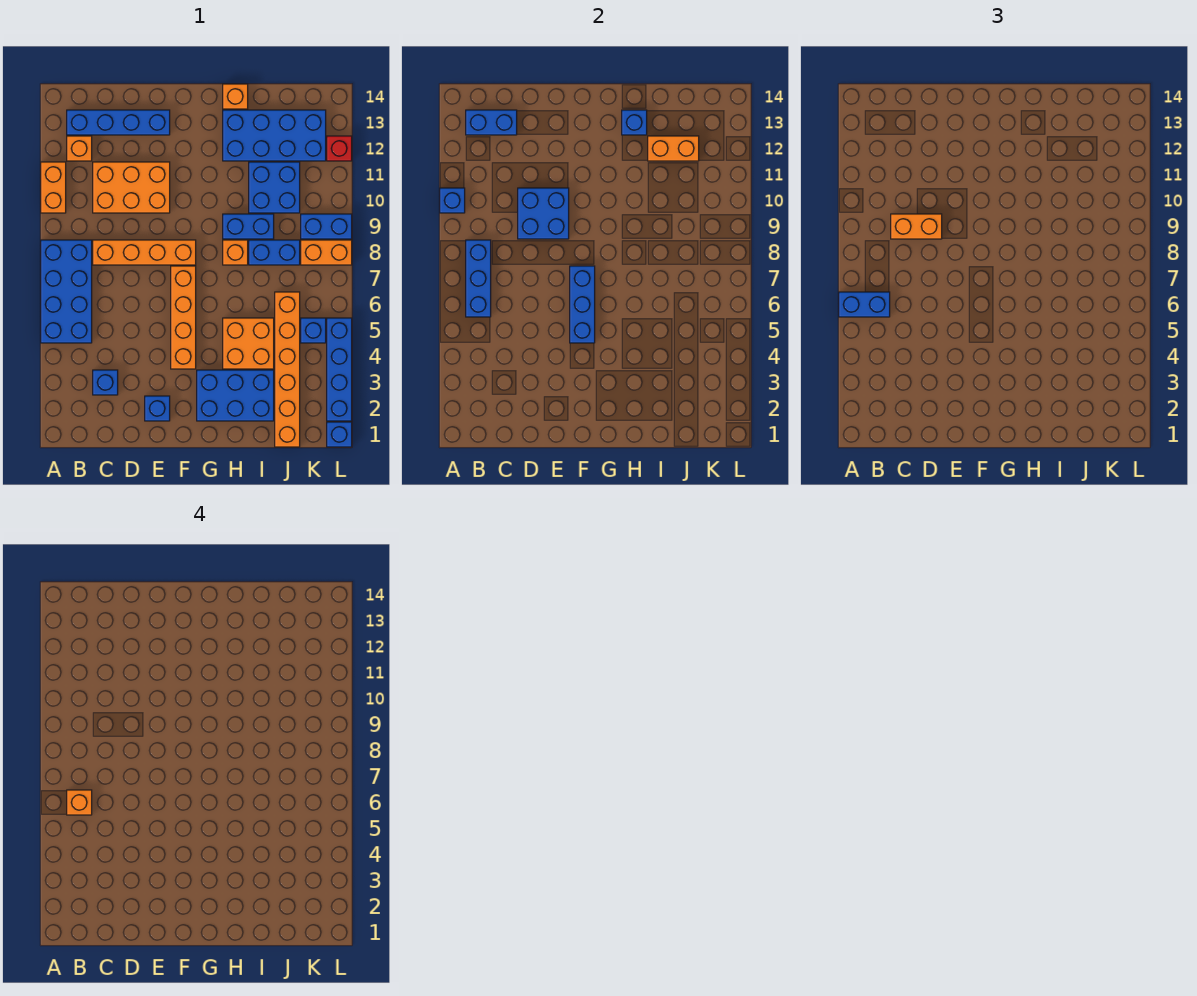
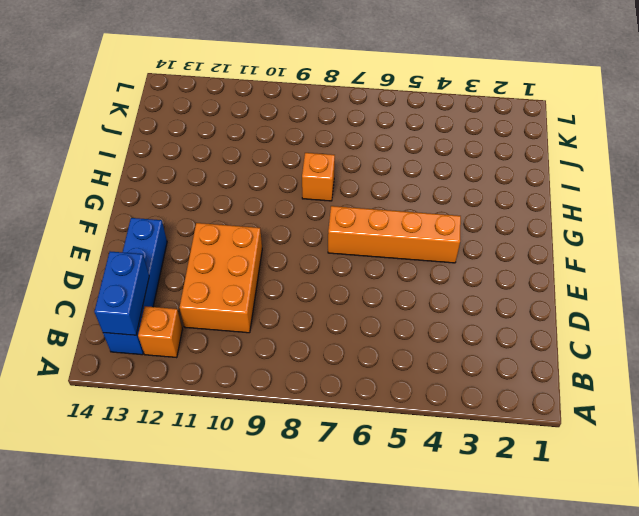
none -> blue brick A5:B8 level 1
none -> orange brick A10:A11 level 1
none -> blue brick C3 level 1
none -> orange brick C8:F8 level 1

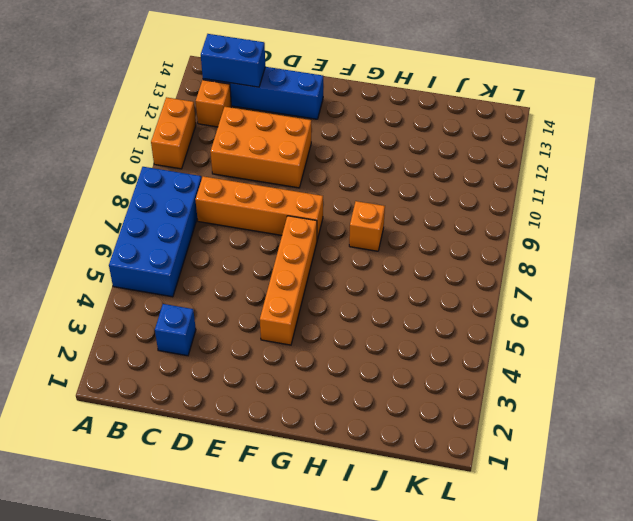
none -> blue brick E2 level 1
none -> blue brick G2:I3 level 1
none -> orange brick H4:I5 level 1
none -> blue brick H9:I9 level 1

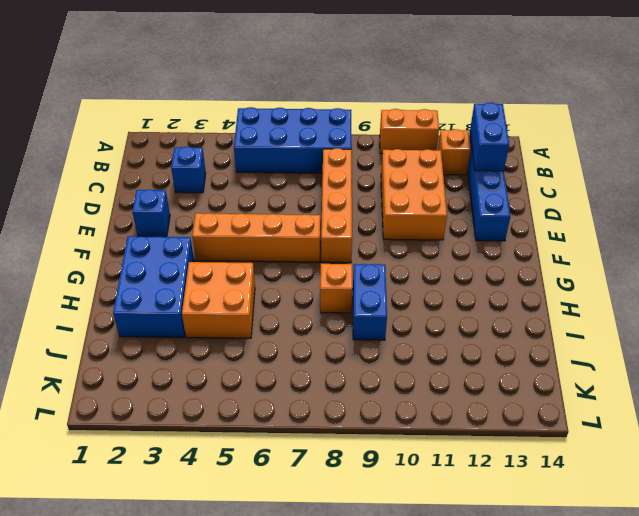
none -> blue brick H12:K13 level 1
none -> orange brick H14 level 1
none -> blue brick I8:J8 level 1
none -> blue brick I10:J11 level 1

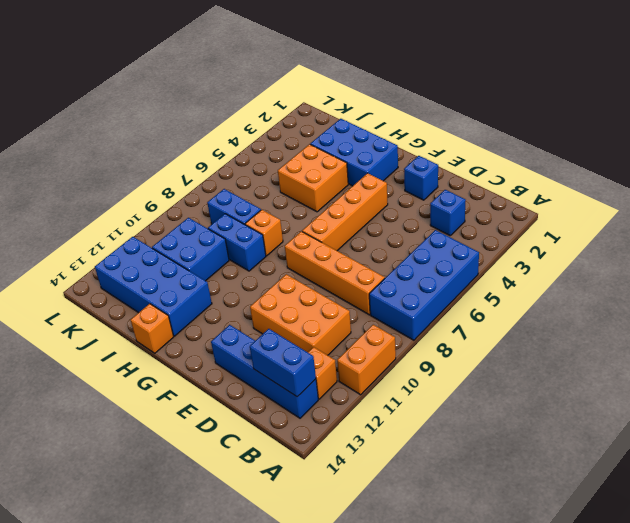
none -> orange brick J1:J6 level 1
none -> blue brick K5 level 1
none -> orange brick K8:L8 level 1
none -> blue brick K9:L9 level 1

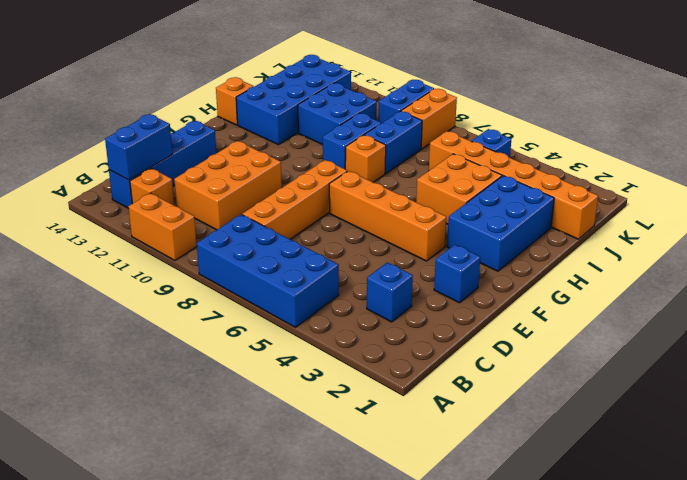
none -> blue brick L1 level 1
none -> blue brick L2:L5 level 1
none -> red brick L12 level 1
none -> blue brick A10 level 2

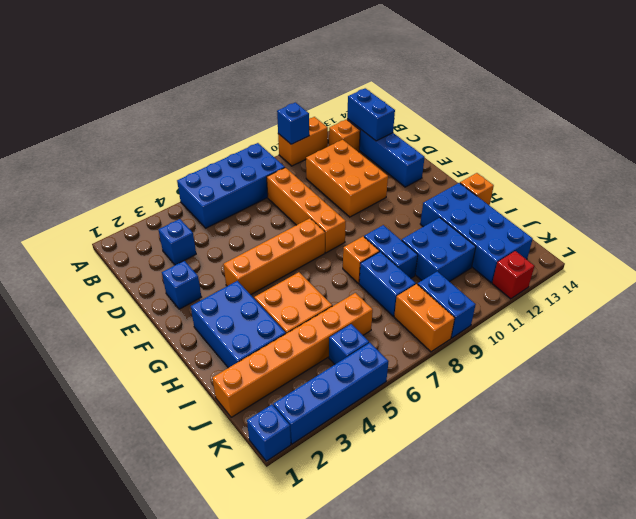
none -> blue brick B6:B8 level 2
none -> blue brick D9:E10 level 2
none -> blue brick F5:F7 level 2
none -> blue brick H13 level 2

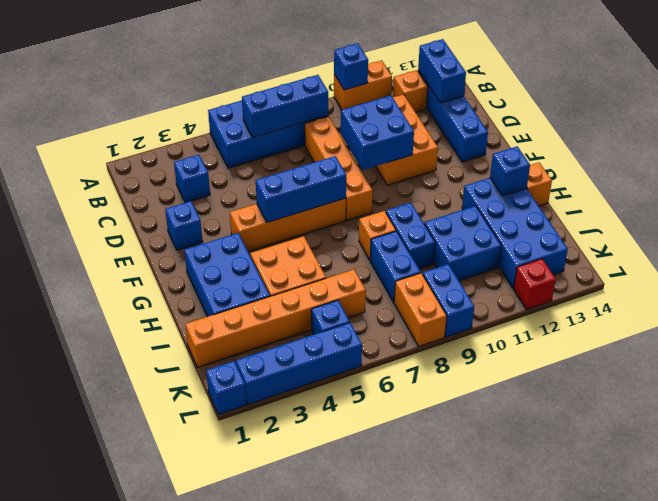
none -> orange brick I12:J12 level 2
none -> blue brick A6:B6 level 3
none -> orange brick C9:D9 level 3
none -> orange brick B6 level 4

